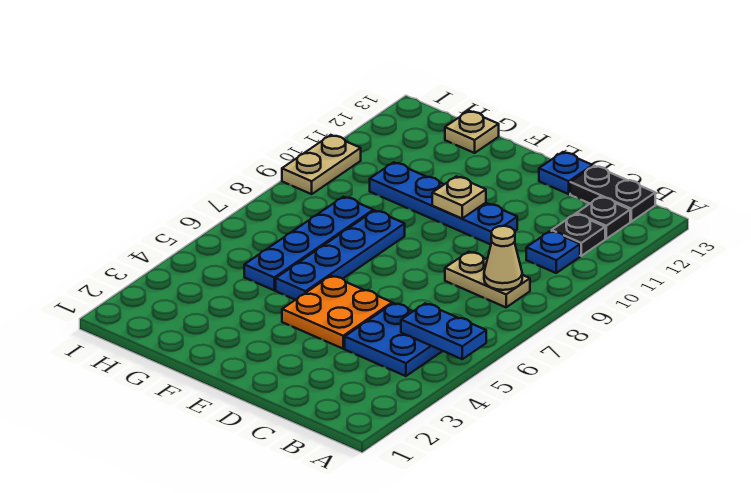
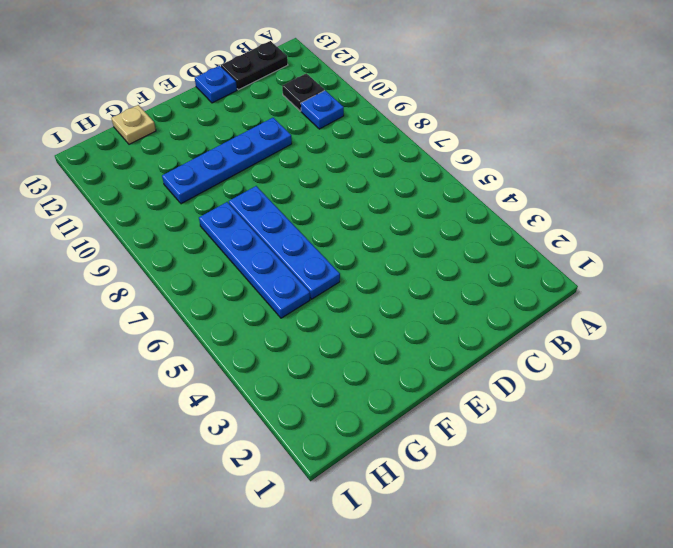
none -> blue plate B4:C5 level 1
none -> tan plate B8:C8 level 1
none -> black plate B12 level 1

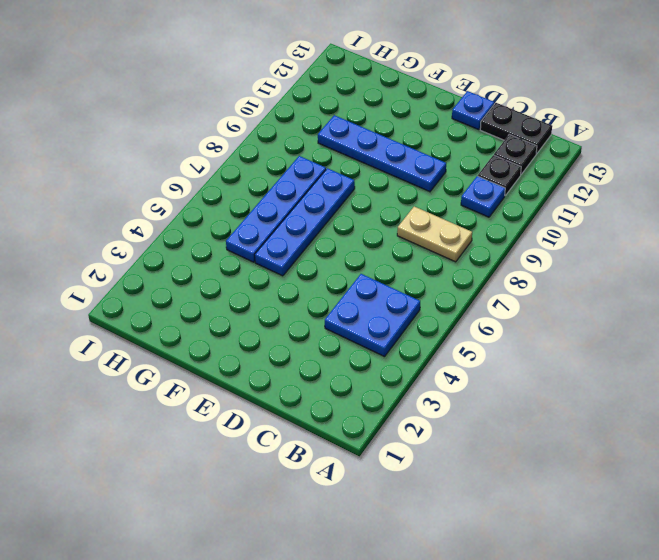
none -> orange plate D4:E5 level 1
none -> tan plate G13 level 1
none -> tan plate I9:I10 level 1

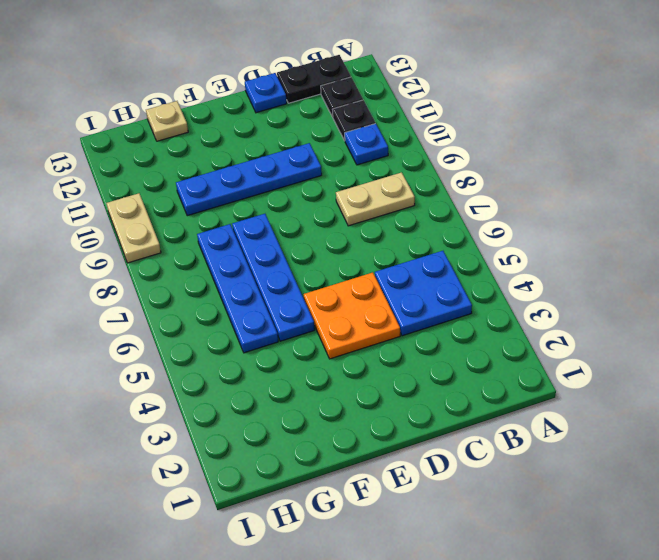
none -> blue plate A5:B5 level 2
none -> tan cone B8 level 2
none -> tan plate E10 level 2

